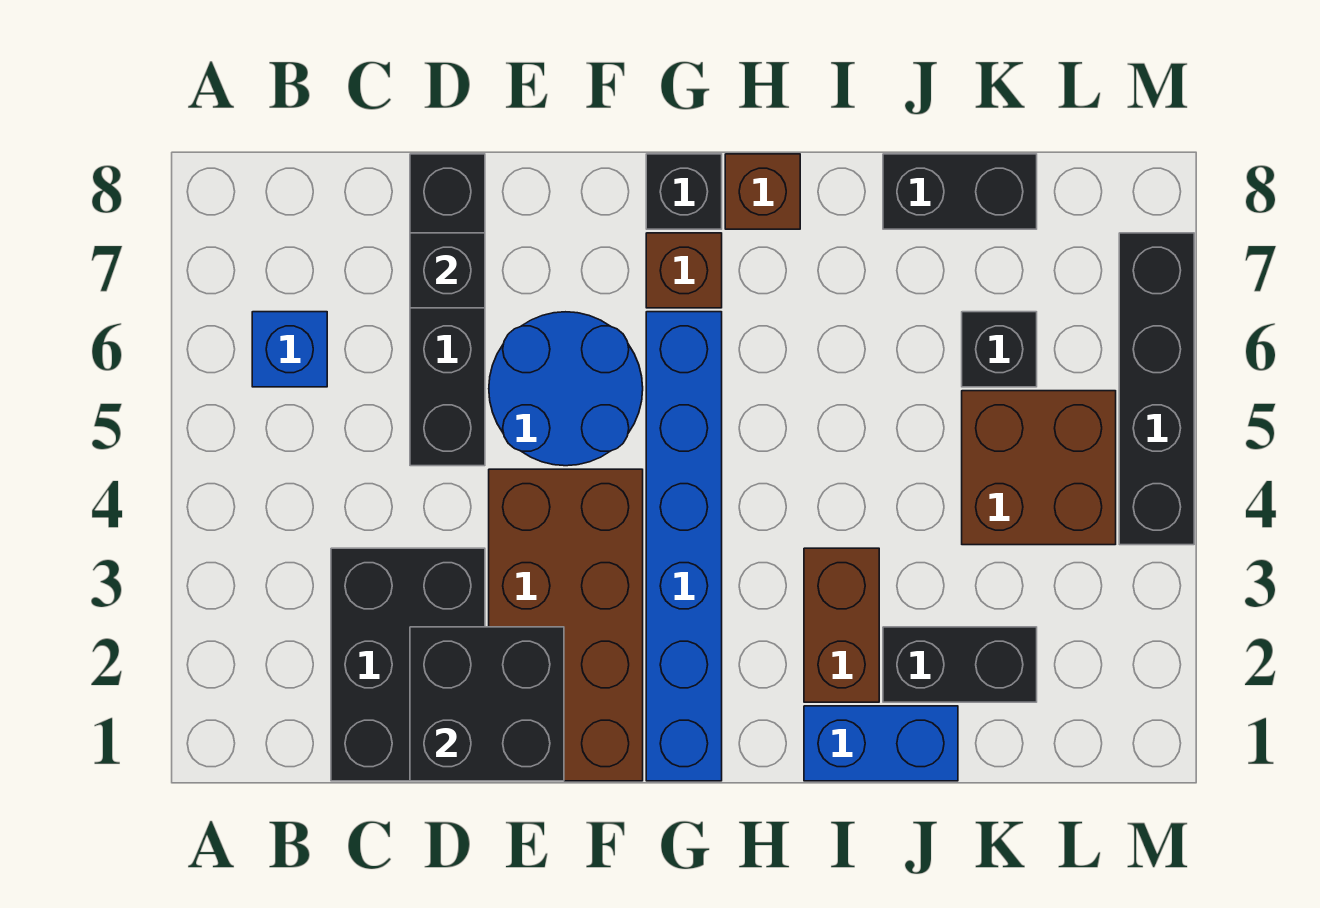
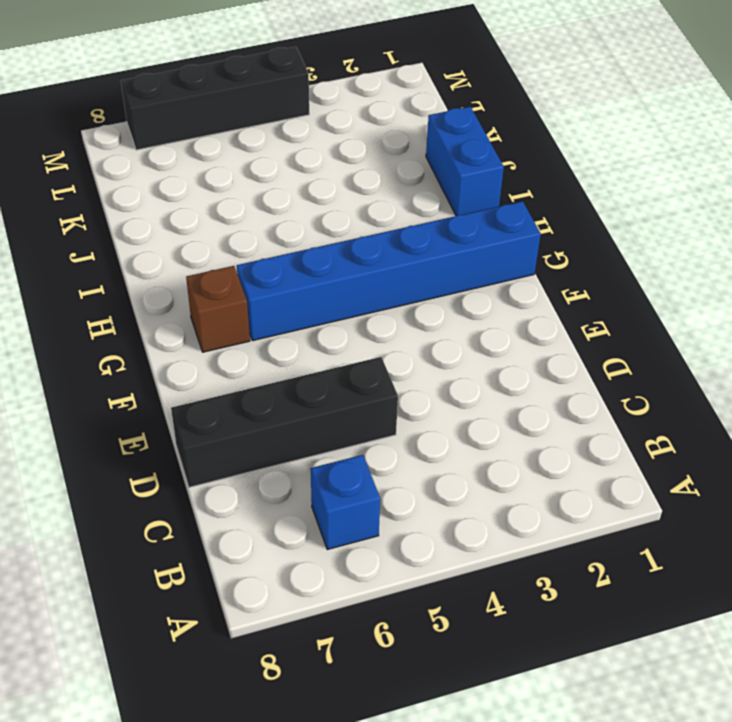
none -> black brick C1:D3 level 1
none -> brown brick E1:F4 level 1
none -> blue round brick E5:F6 level 1

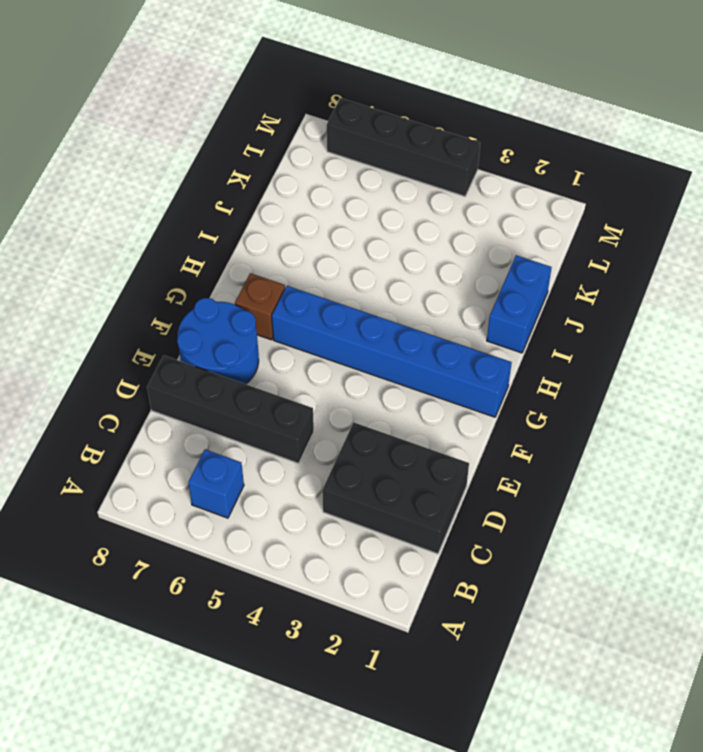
blue round brick E7:F8 level 1 -> blue round brick E5:F6 level 1
none -> brown brick E1:F4 level 1
none -> black brick G8 level 1
none -> brown brick H8 level 1

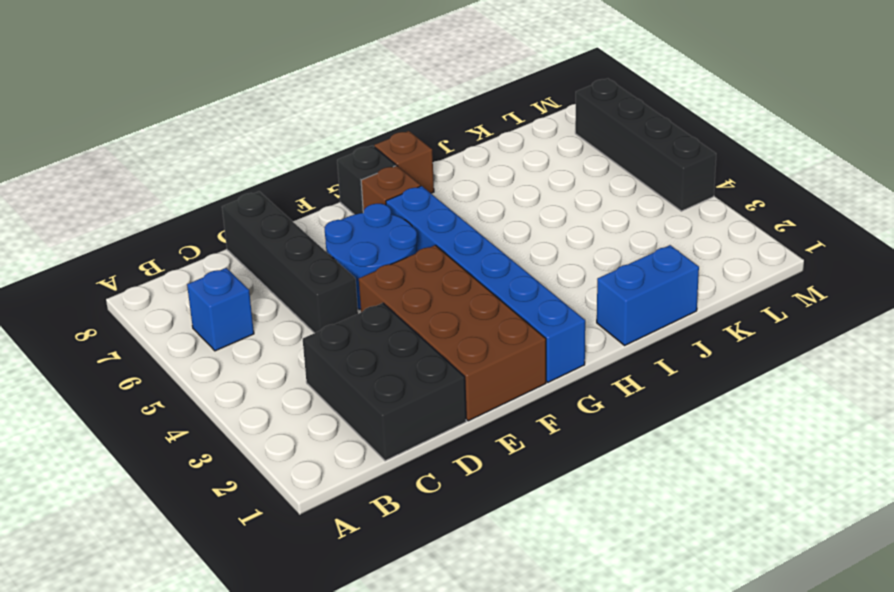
none -> brown brick I2:I3 level 1
none -> black brick J2:K2 level 1
none -> black brick J8:K8 level 1

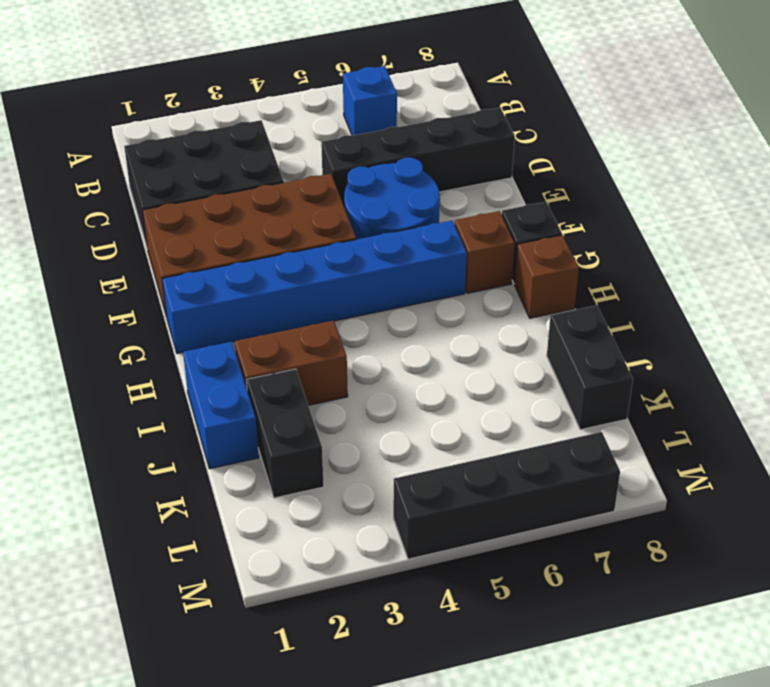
none -> brown brick K4:L5 level 1
none -> black brick K6 level 1
none -> black brick D1:E2 level 2

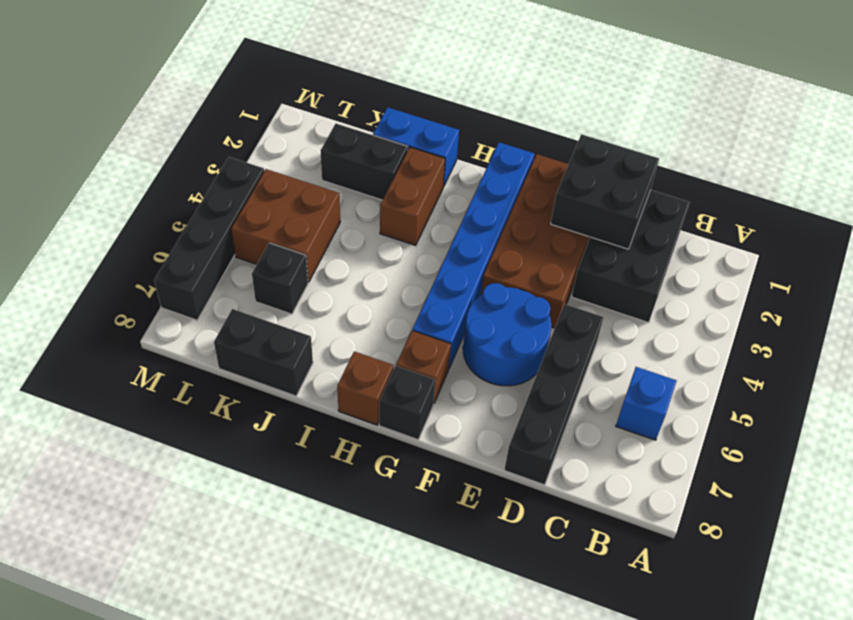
none -> black brick D7 level 2

